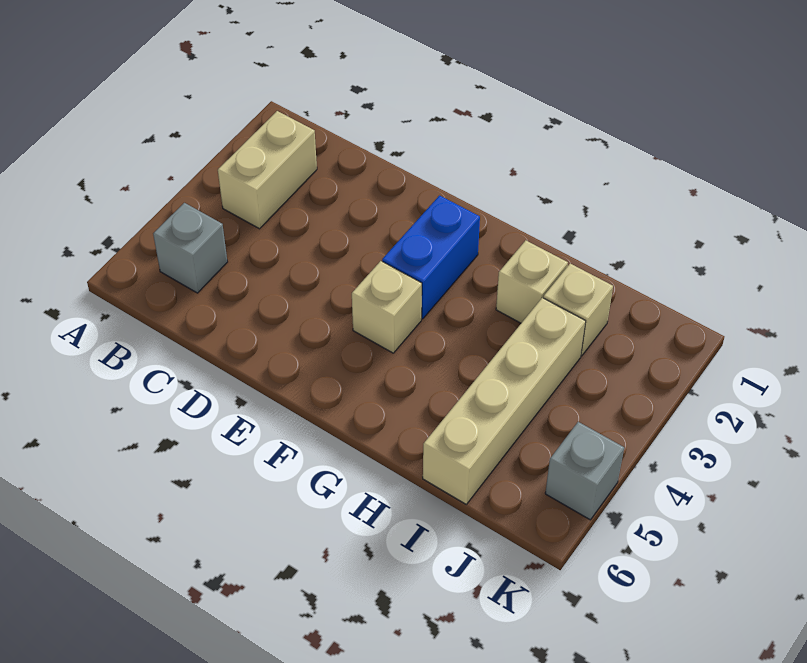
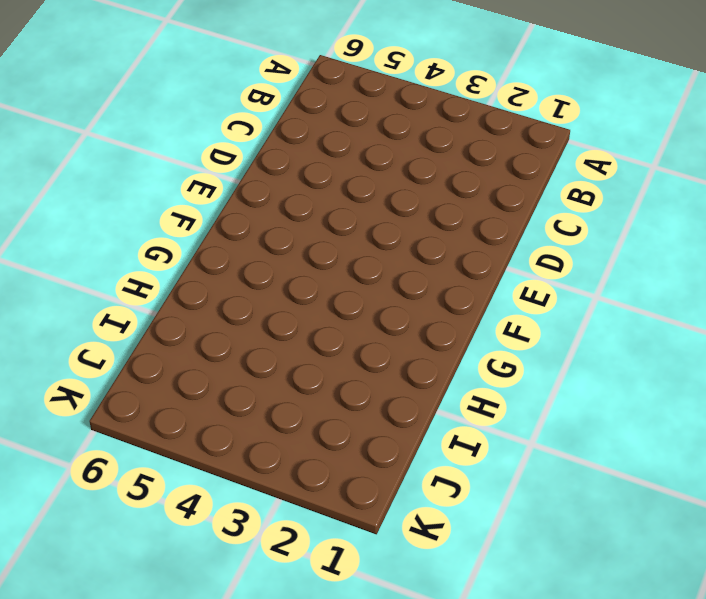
none -> tan brick B2:B3 level 1
none -> grey brick B5 level 1

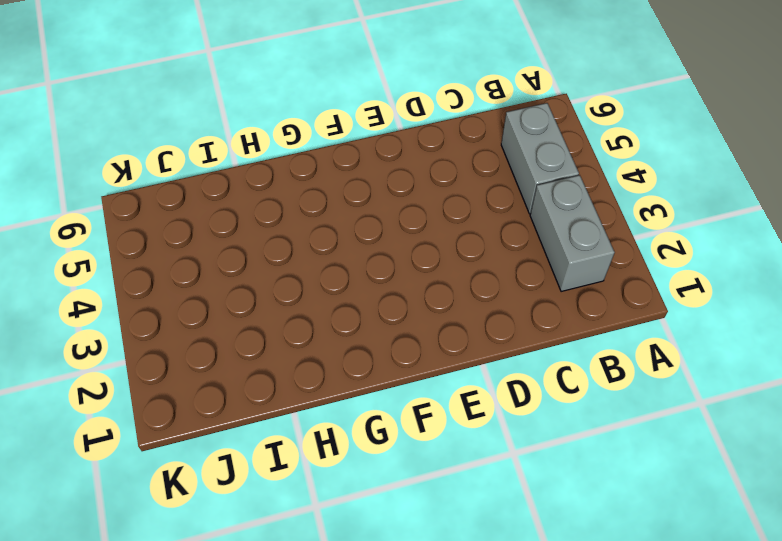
grey brick B2:B3 level 1 -> tan brick B2:B3 level 1
grey brick B4:B5 level 1 -> grey brick B5 level 1
none -> blue brick F2:F3 level 1
none -> tan brick F4 level 1

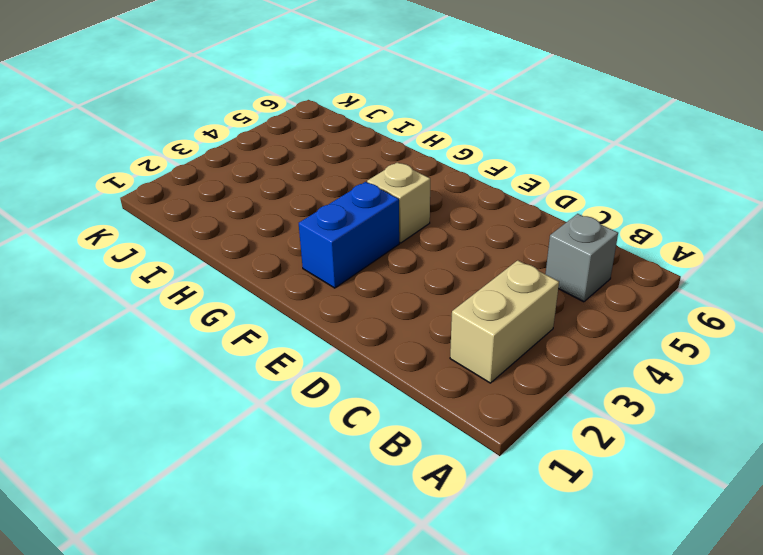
none -> tan brick H2 level 1
none -> tan brick I2 level 1

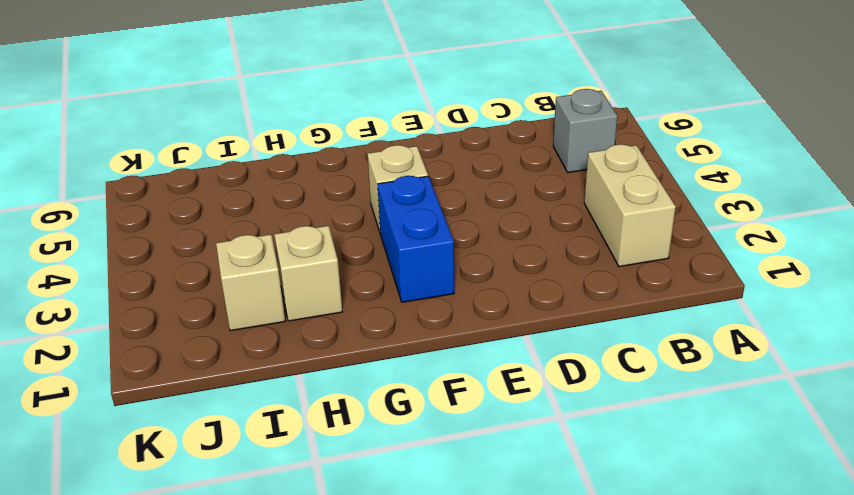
none -> tan brick I3:I6 level 1
none -> grey brick K5 level 1

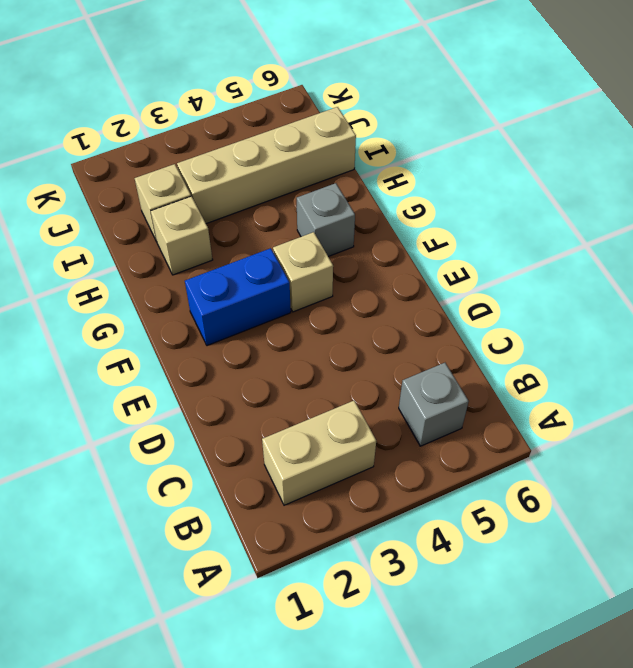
grey brick G5 level 1 -> grey brick K5 level 1

